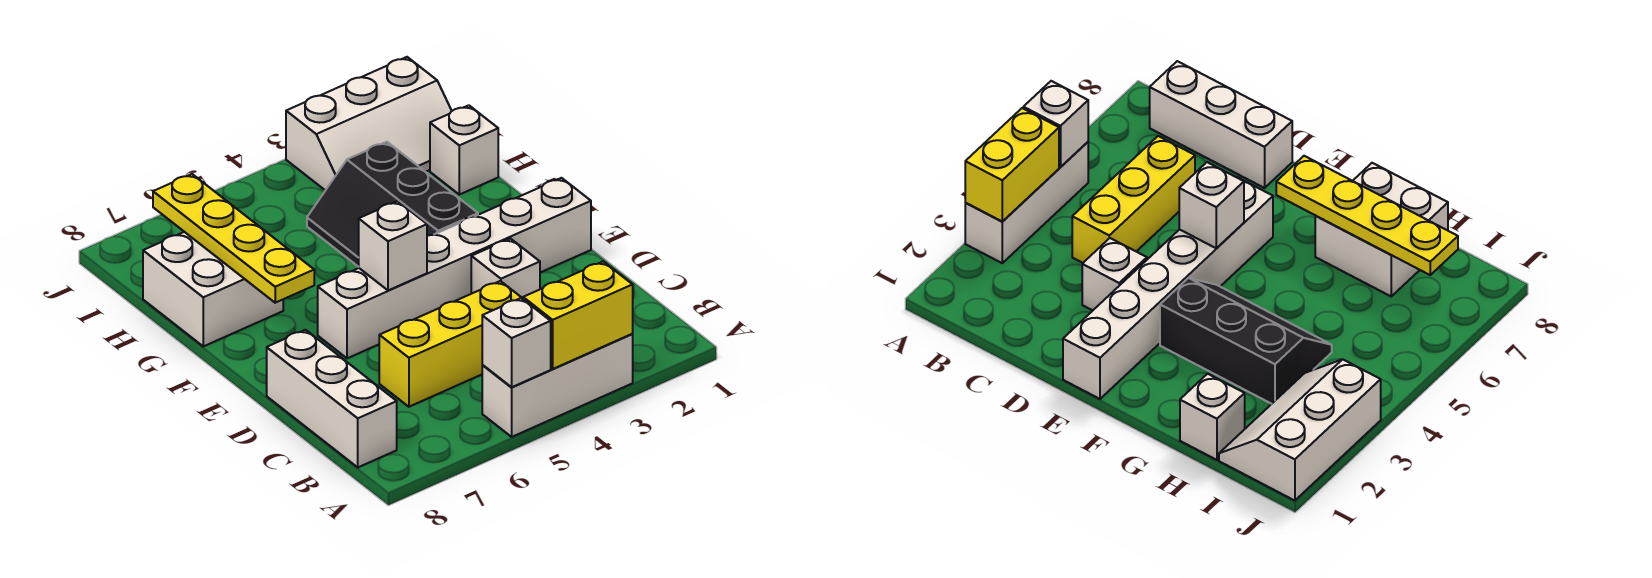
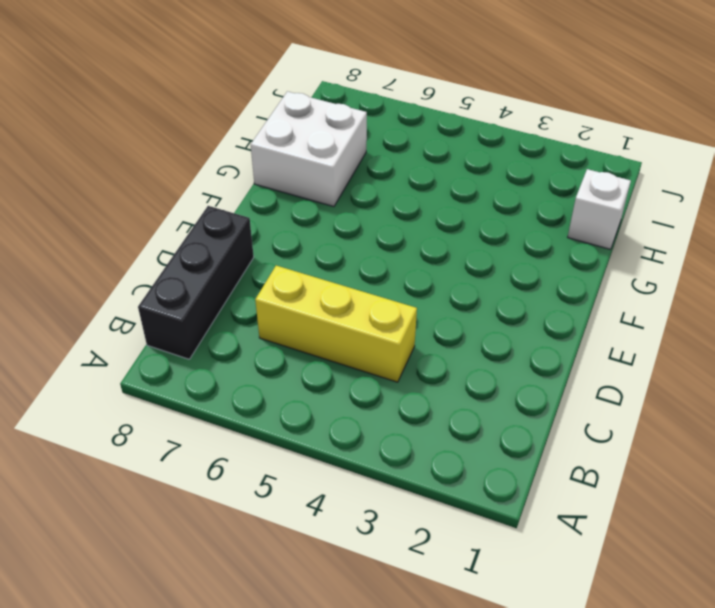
black brick B8:D8 level 1 -> white brick B8:D8 level 1
none -> white brick A3:A5 level 1
none -> white brick D3 level 1
none -> white brick E1:E6 level 1

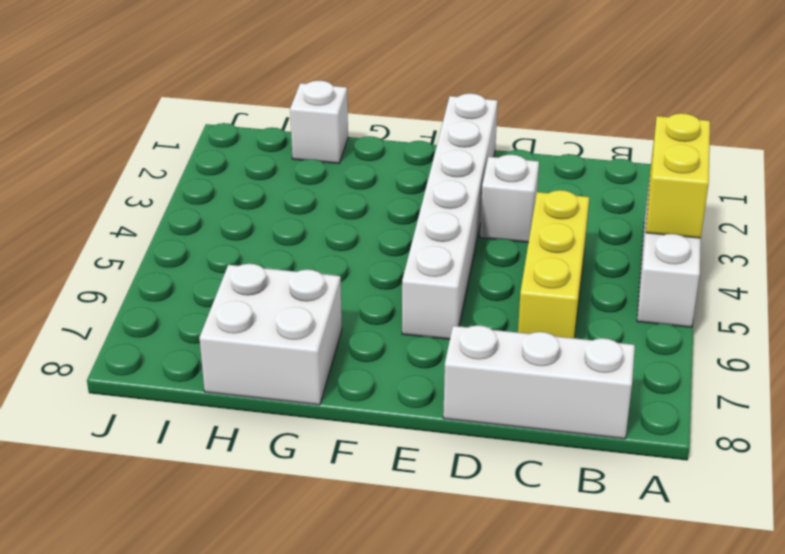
none -> black slope F3:H4 level 1 top 3
none -> white slope I1:J3 level 1 top J
none -> white brick A5 level 2

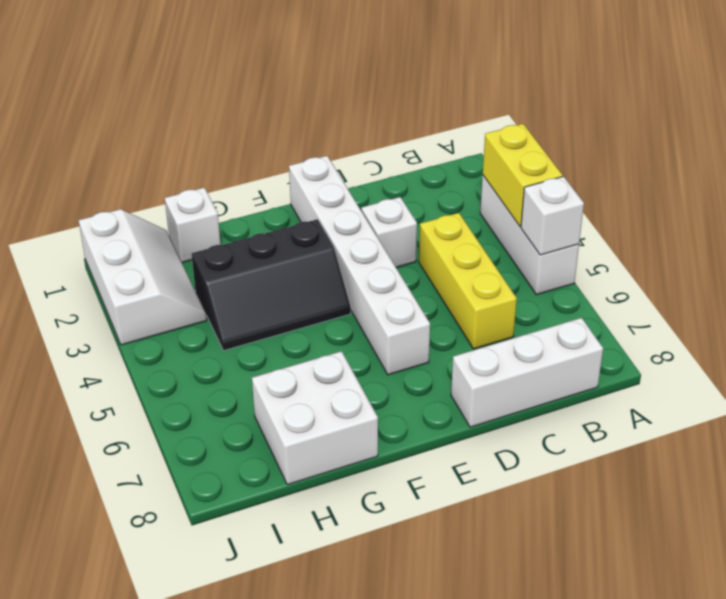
none -> white brick E5 level 2
none -> yellow plate F7:I7 level 2

